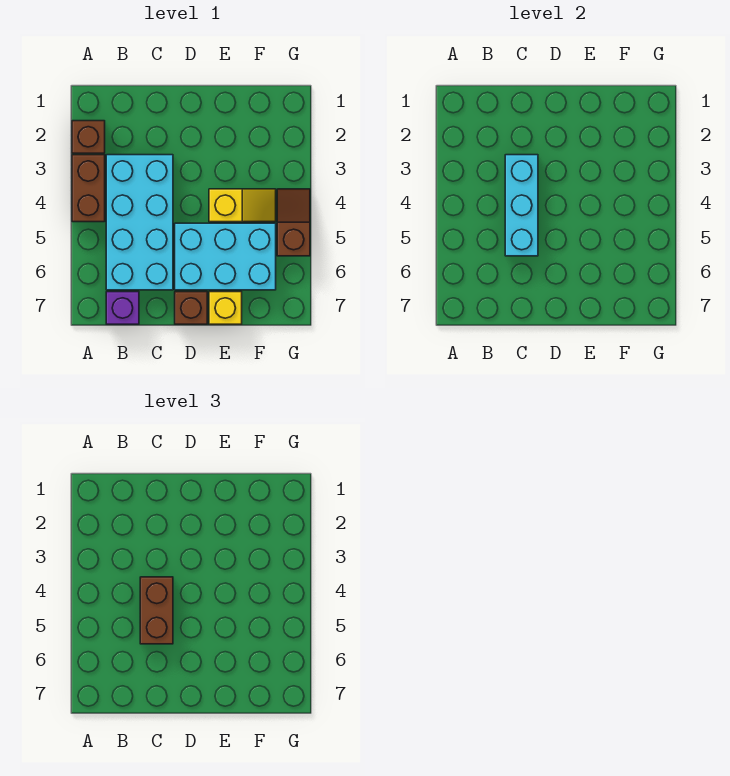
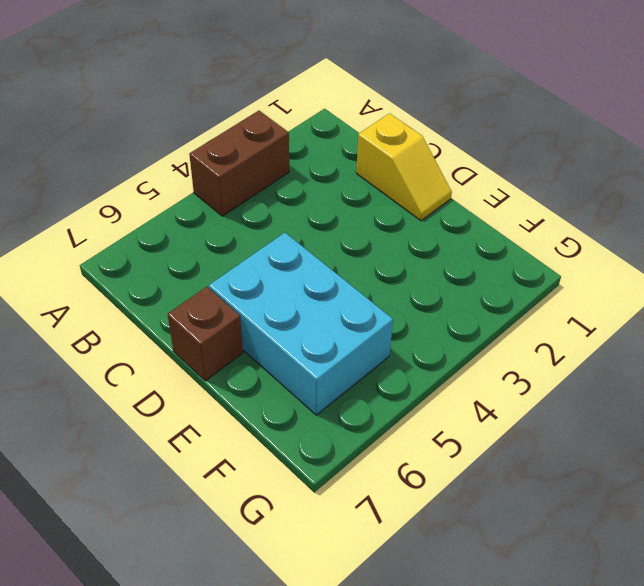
yellow slope C1:D1 level 1 top C -> yellow slope E4:F4 level 1 top E
none -> brown brick A2 level 1
none -> cyan brick B3:C6 level 1

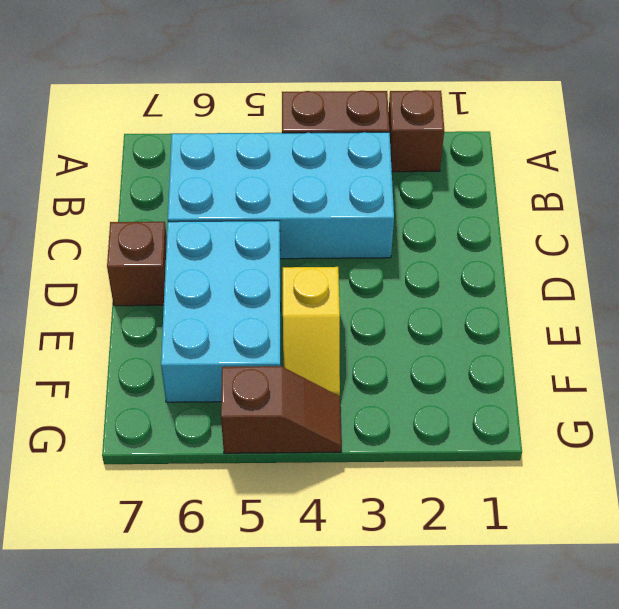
none -> purple brick B7 level 1
none -> yellow brick E7 level 1

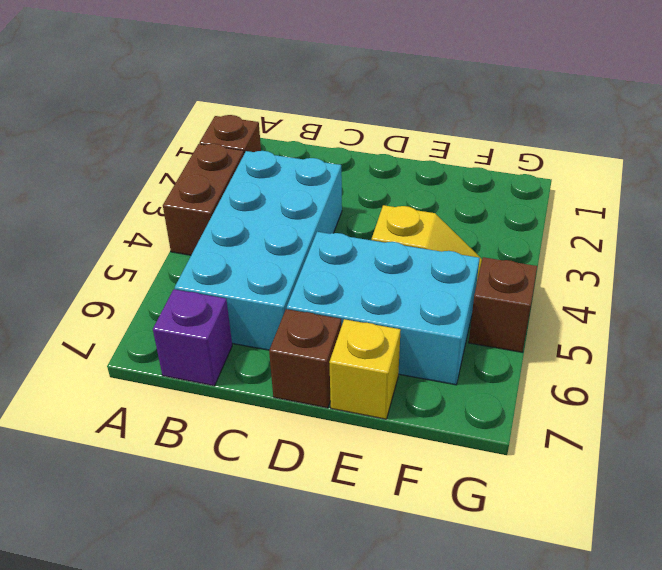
none -> cyan brick C3:C5 level 2
none -> brown brick C4:C5 level 3

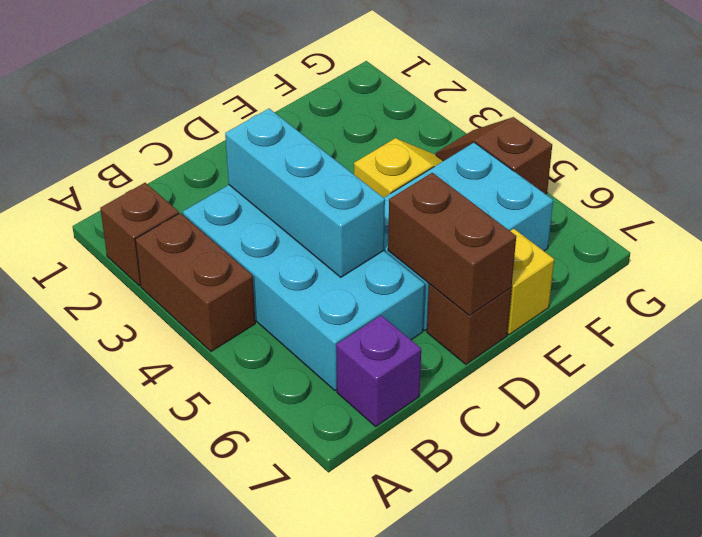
brown brick D6:D7 level 2 -> brown brick C4:C5 level 3

